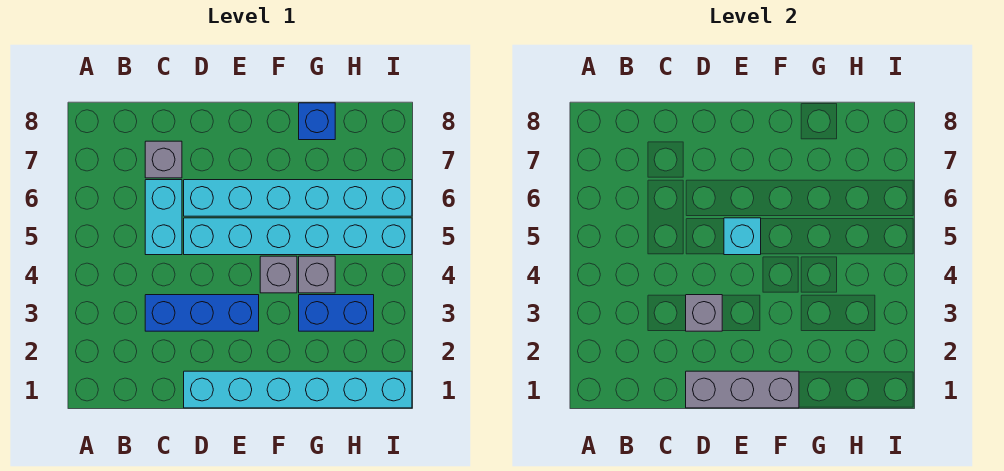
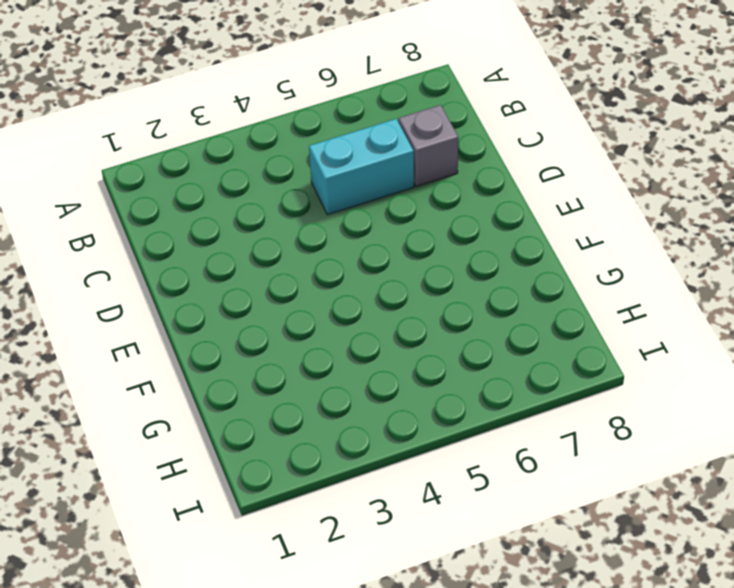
none -> blue brick C3:E3 level 1
none -> cyan brick D1:I1 level 1
none -> cyan brick D5:I5 level 1

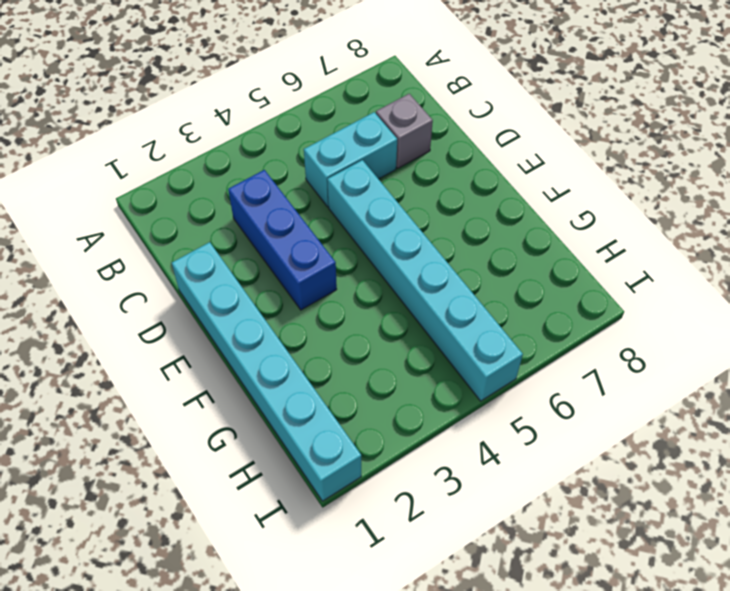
none -> cyan brick D6:I6 level 1
none -> grey brick F4 level 1
none -> blue brick G3:H3 level 1

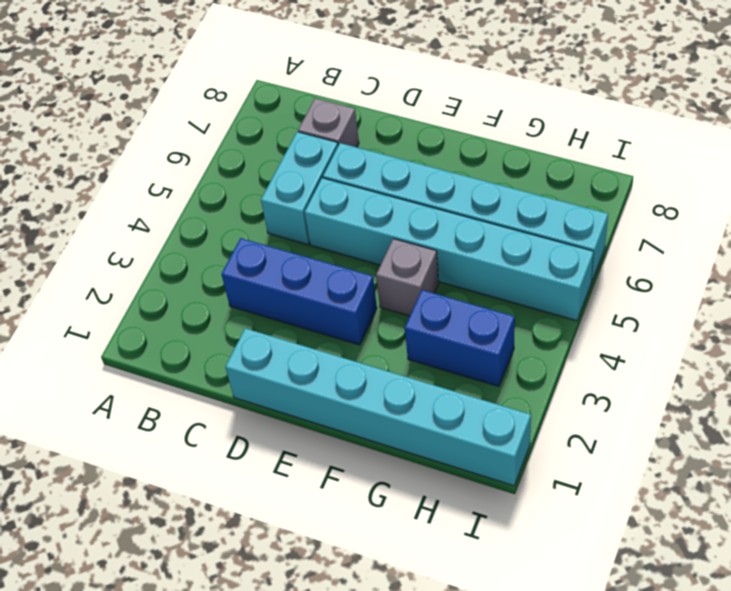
none -> grey brick G4 level 1
none -> blue brick G8 level 1
none -> grey brick D1:F1 level 2

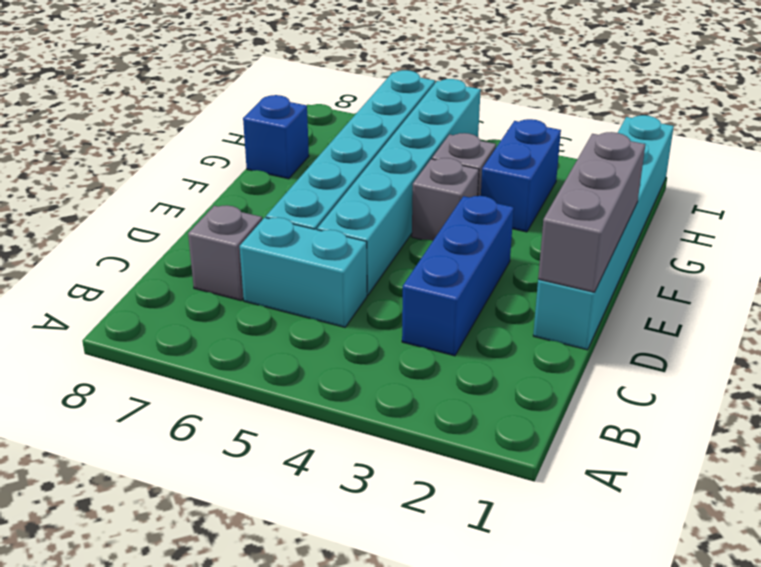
none -> grey brick D3 level 2
none -> cyan brick E5 level 2

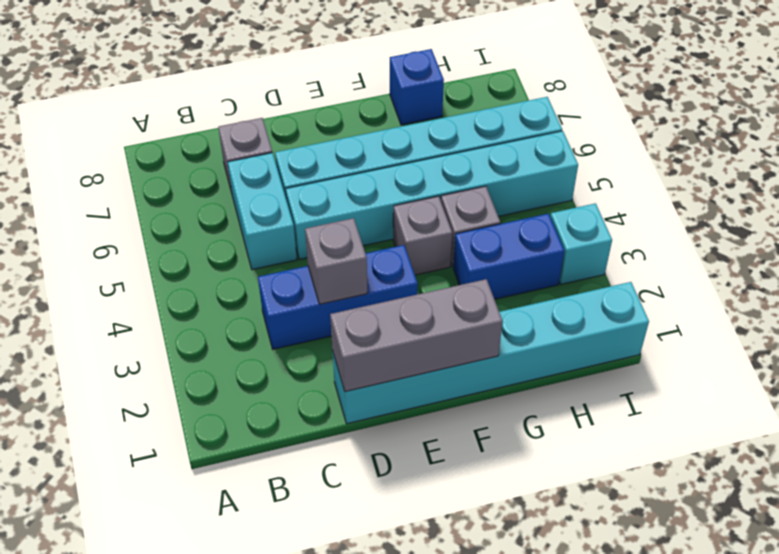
cyan brick I3 level 1 -> cyan brick E5 level 2

